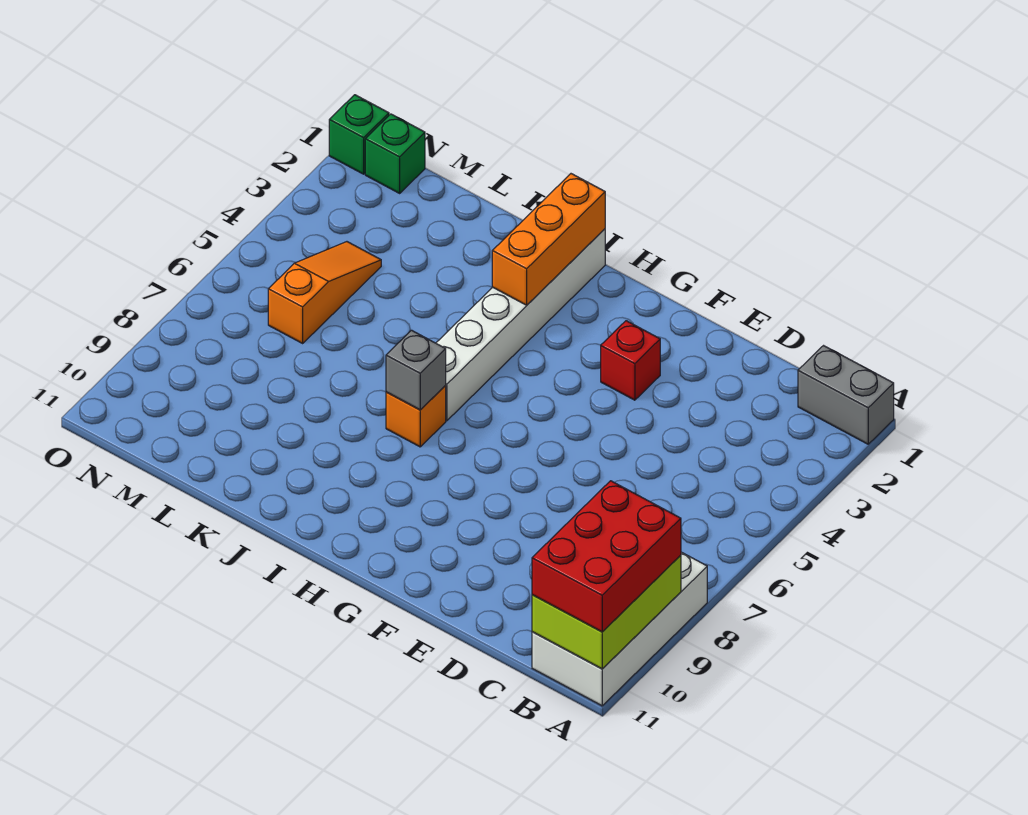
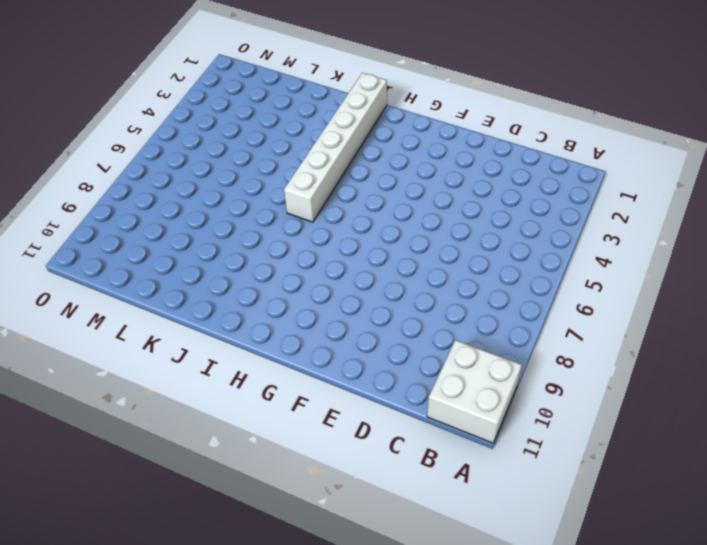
white brick A10:B11 level 1 -> white brick A8:B11 level 1
none -> grey brick A1:B1 level 1
none -> red brick F3 level 1
none -> orange brick I7 level 1

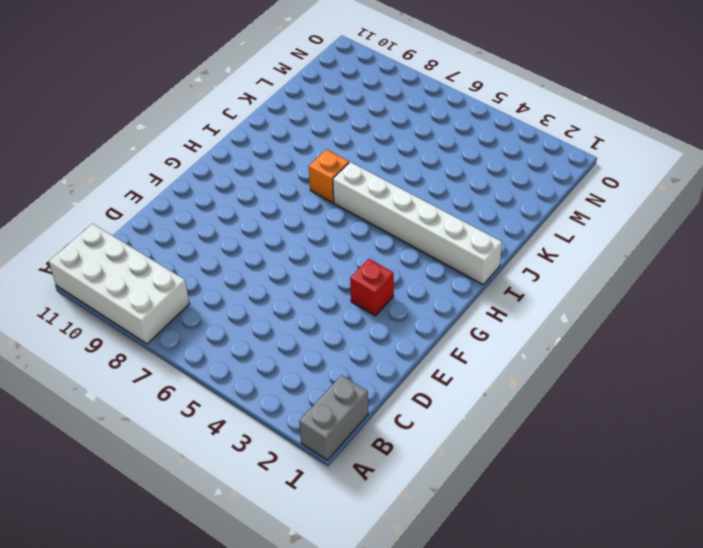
none -> orange slope M4:M6 level 1 top 6
none -> green brick N1 level 1
none -> green brick O1 level 1

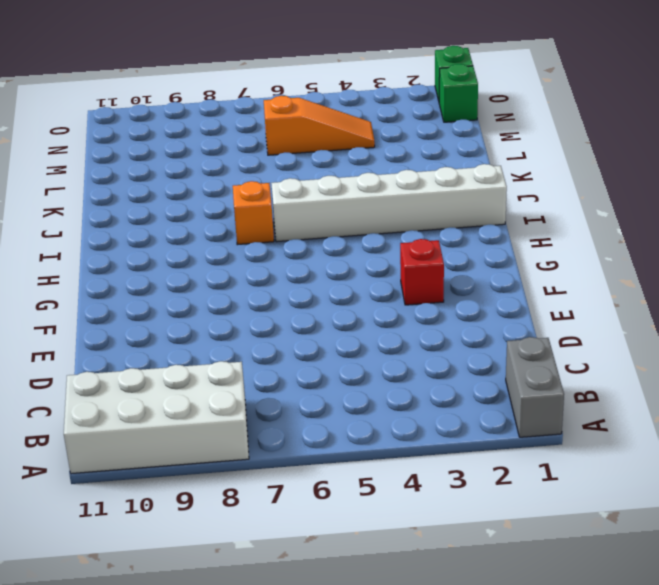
none -> lime brick A9:B11 level 2
none -> orange brick I1:I3 level 2
none -> grey brick I7 level 2

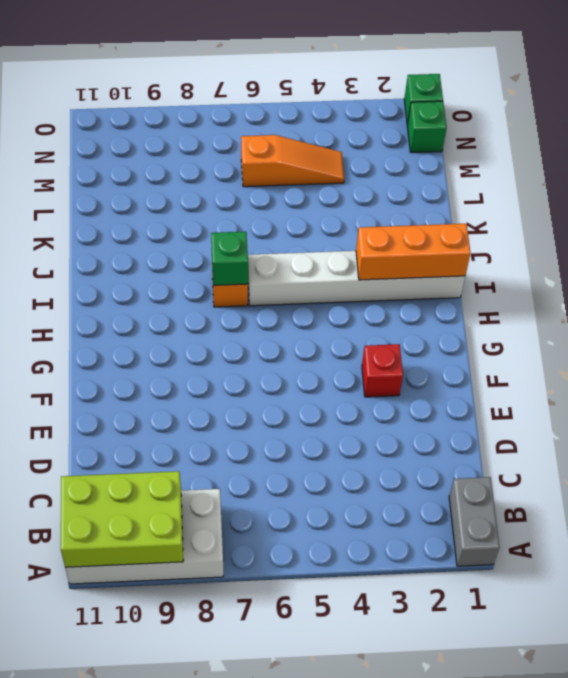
green brick I7 level 2 -> grey brick I7 level 2
none -> red brick A9:B11 level 3

